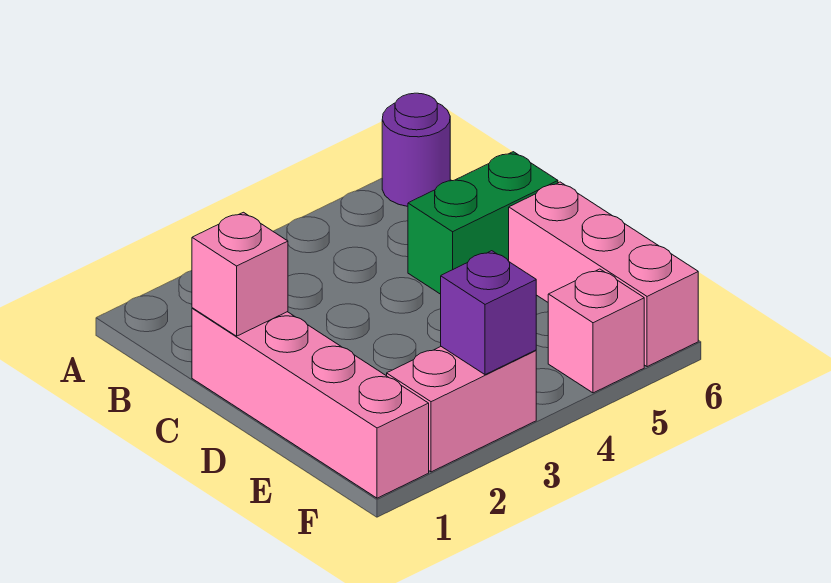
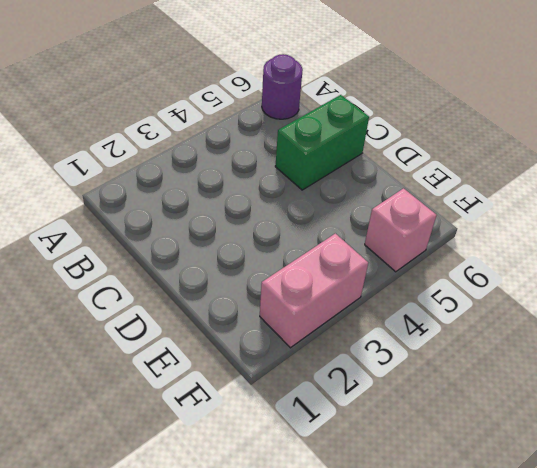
none -> pink brick C1:F1 level 1
none -> pink brick D6:F6 level 1

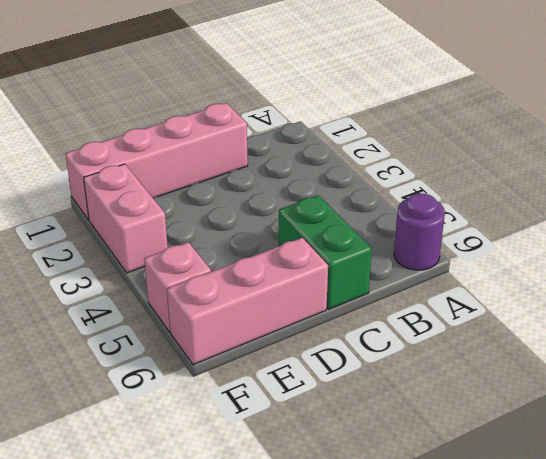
none -> pink brick C1 level 2
none -> purple brick F3 level 2

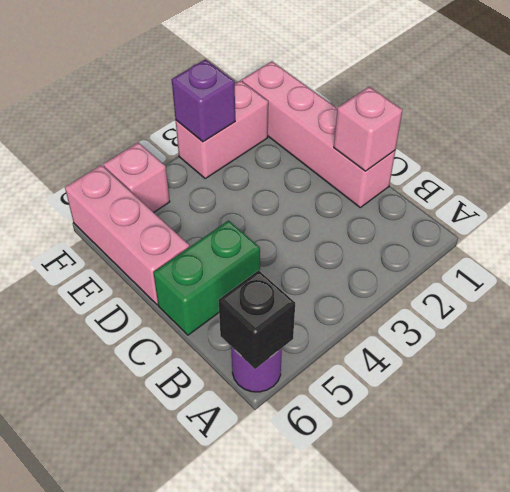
black brick A6 level 2 -> none

